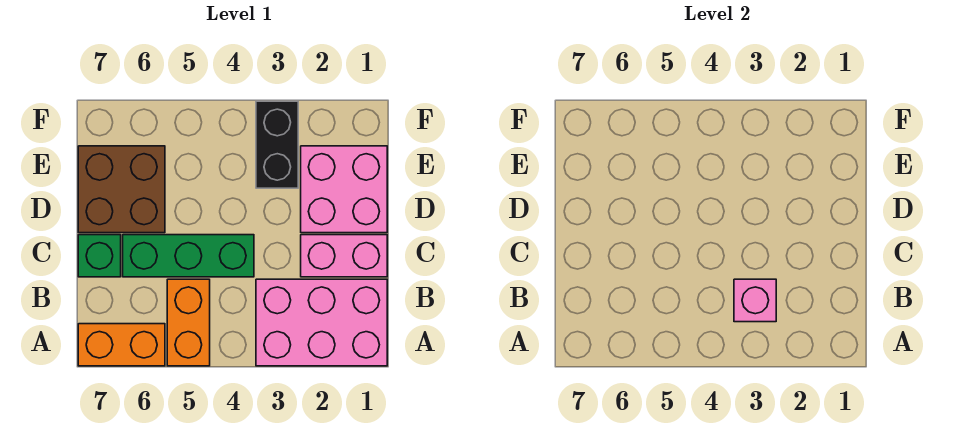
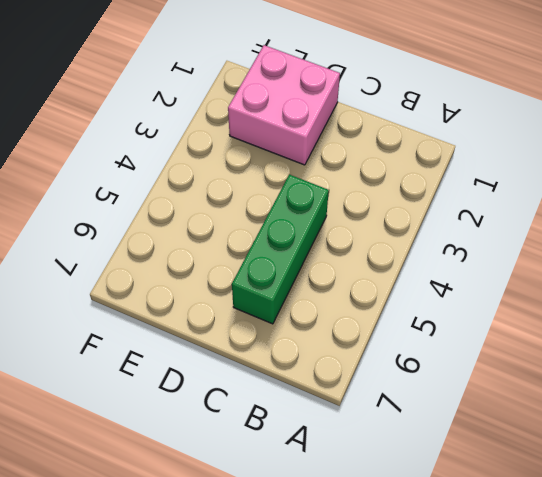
none -> pink brick A1:B3 level 1
none -> orange brick A5:B5 level 1

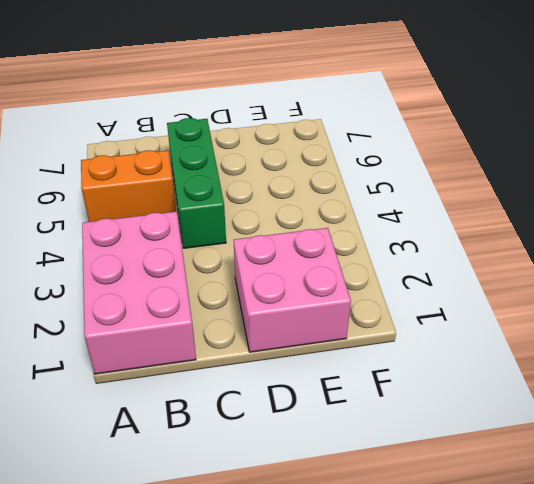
none -> orange brick A6:A7 level 1
none -> pink brick C1:C2 level 1

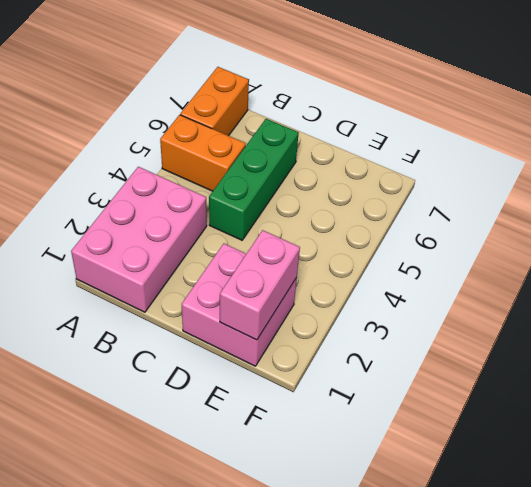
pink brick E1:E2 level 2 -> pink brick C1:C2 level 1
none -> green brick C7 level 1
none -> brown brick D6:E7 level 1

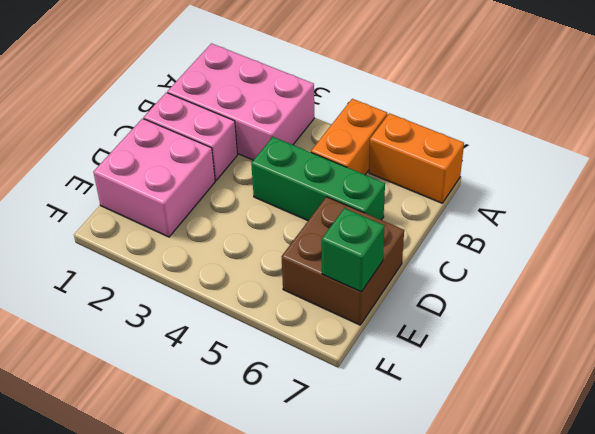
green brick E7 level 2 -> green brick C7 level 1
none -> black brick E3:F3 level 1
none -> pink brick B3 level 2

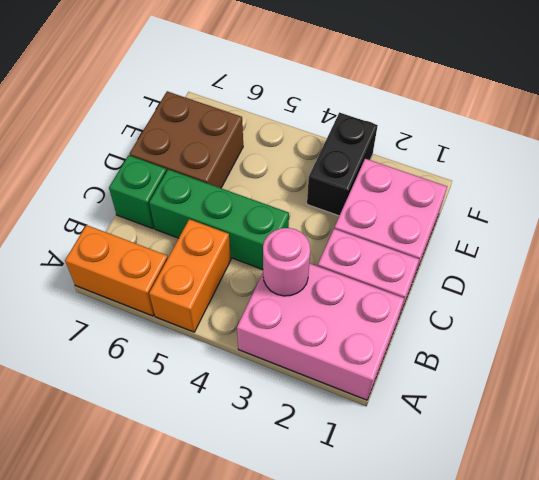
pink round brick B3 level 2 -> pink brick B3 level 2

